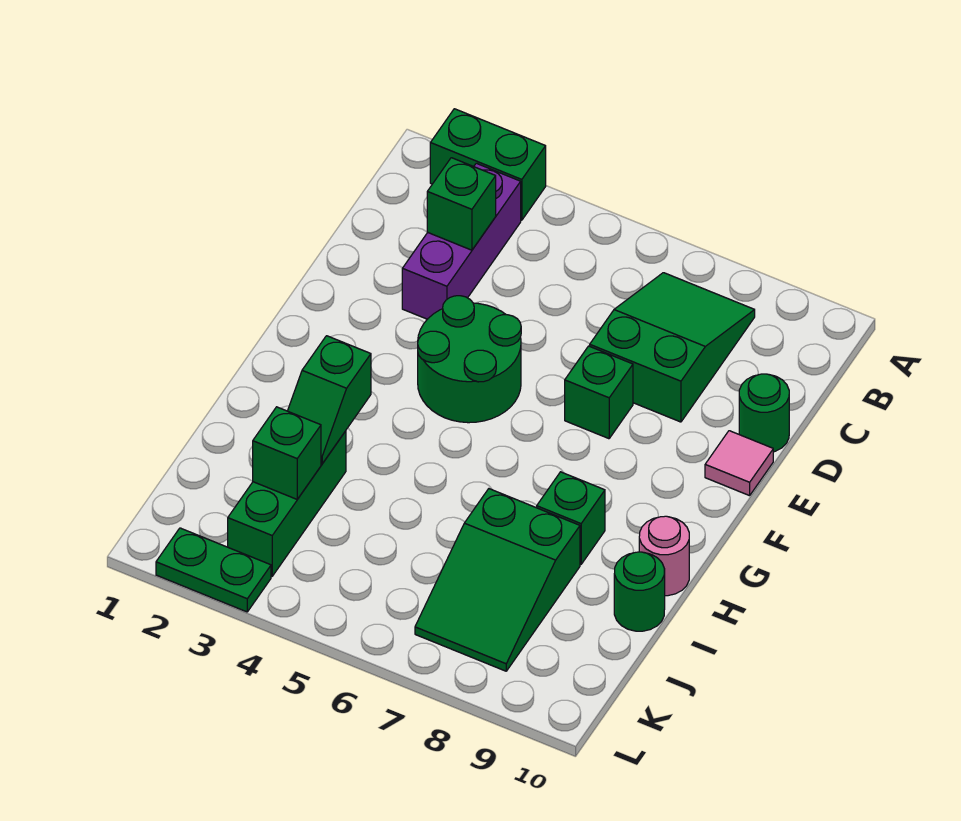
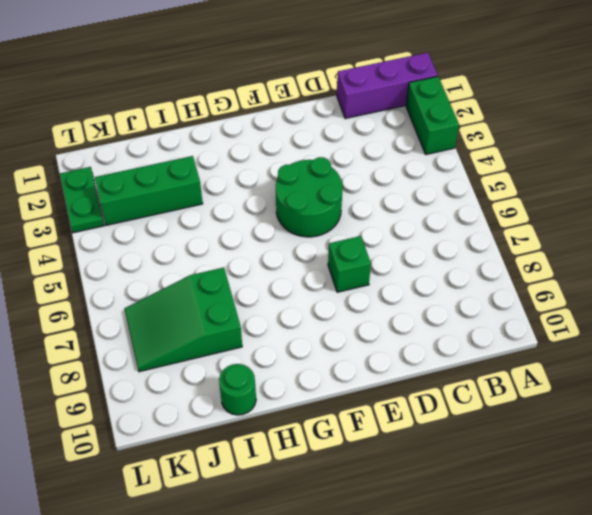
purple brick A1:C1 level 1 -> purple brick B3:D3 level 1
none -> green slope B7:D8 level 1 top D
none -> green round brick D10 level 1
none -> pink tile E10 level 1

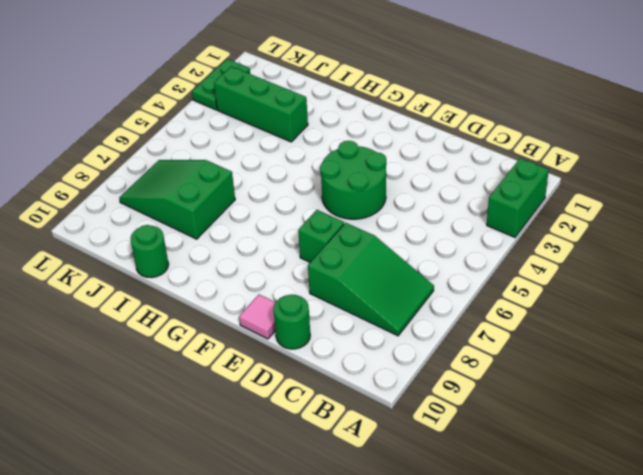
none -> purple brick B3:D3 level 1
none -> green brick H8 level 1
none -> pink round brick H10 level 1

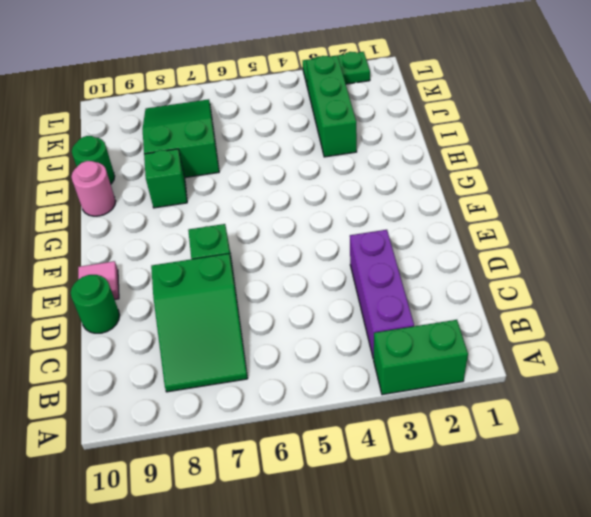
none -> green round brick E4:F5 level 1
none -> green brick C3 level 2
none -> green slope H3:I3 level 2 top H

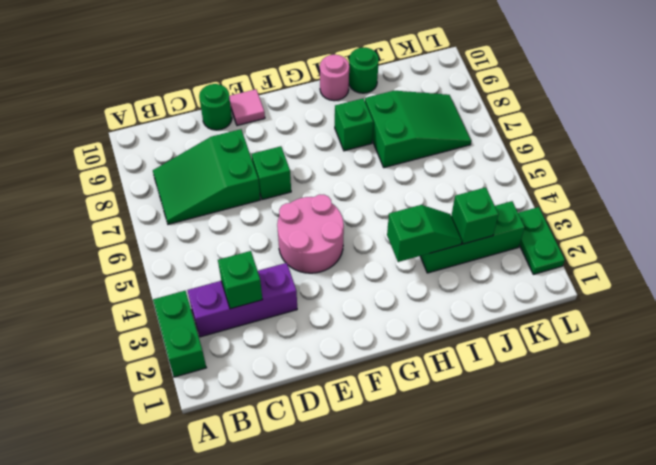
pink round brick E4:F5 level 1 -> green round brick E4:F5 level 1

